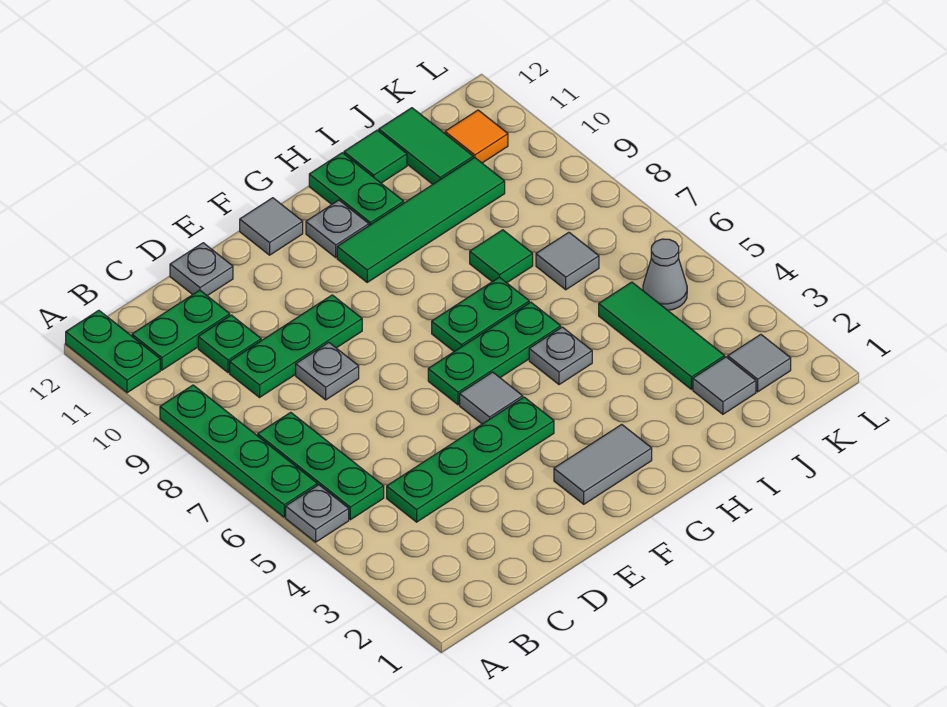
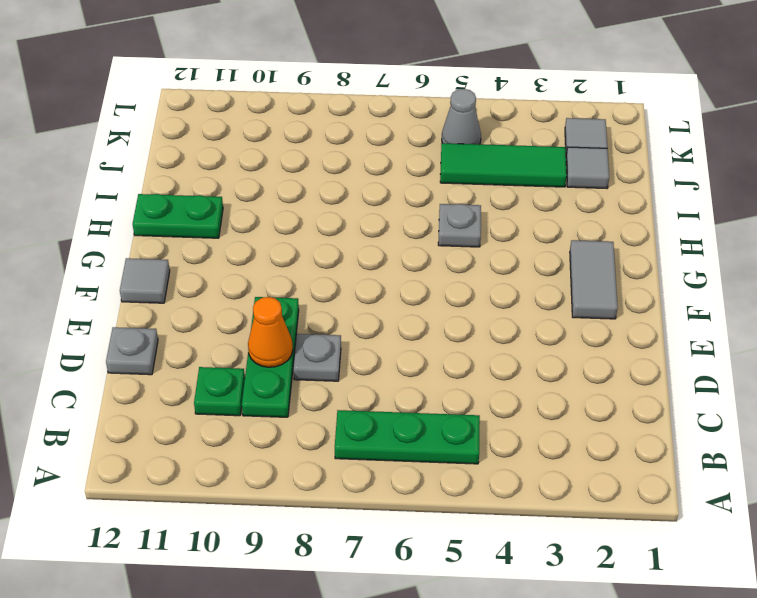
orange cone D9 level 2 -> none
none -> grey plate A5 level 1
none -> green plate A6:A9 level 1
none -> green plate A11:A12 level 1

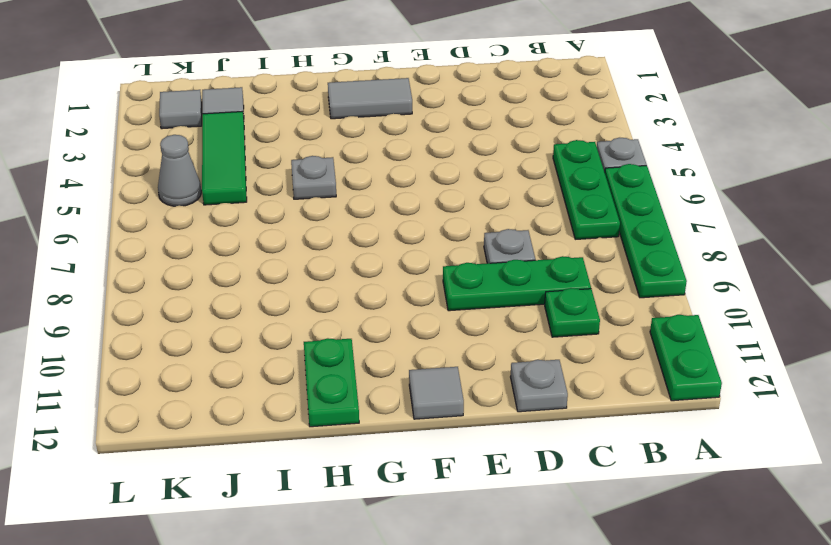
none -> green plate B11:C11 level 1
none -> green plate C4:F4 level 1
none -> grey tile F5 level 1

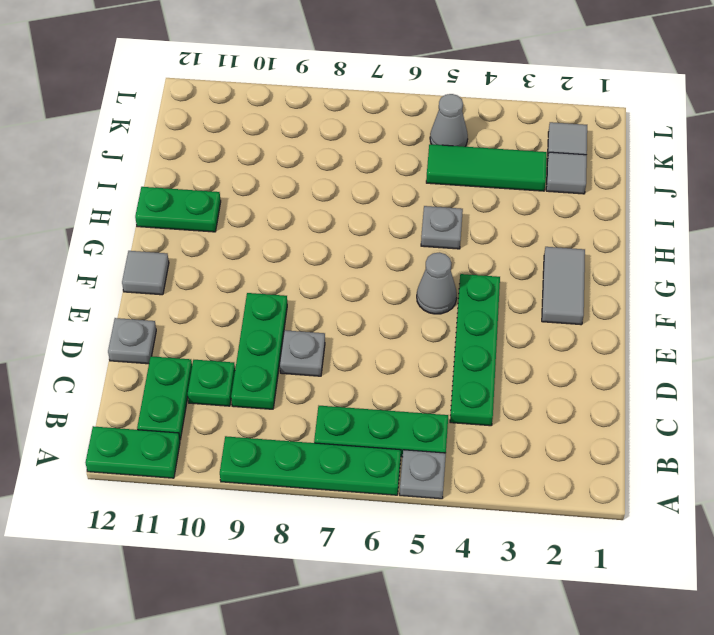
grey cone F5 level 1 -> grey tile F5 level 1
none -> green plate F6:H6 level 1
none -> green plate G7:H7 level 1
none -> green tile G10:J10 level 1

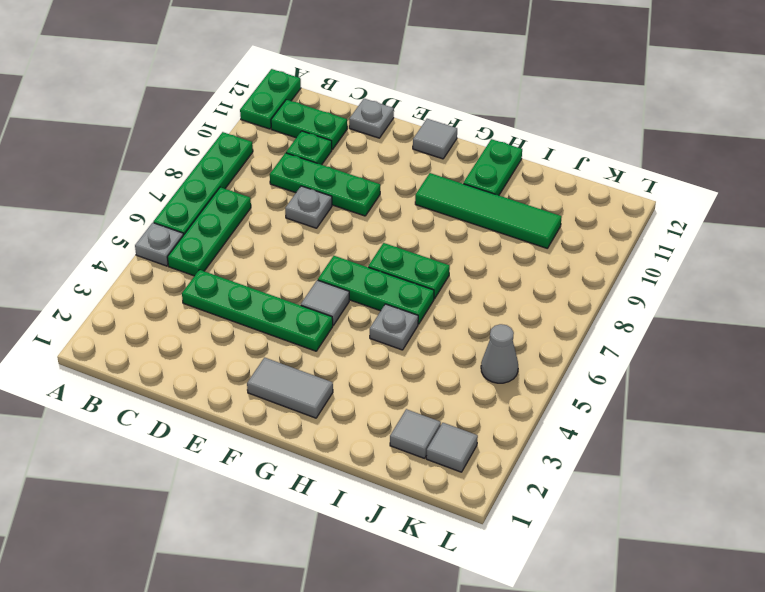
none -> grey plate G11 level 1
none -> green tile I8 level 1
none -> green tile I12 level 1

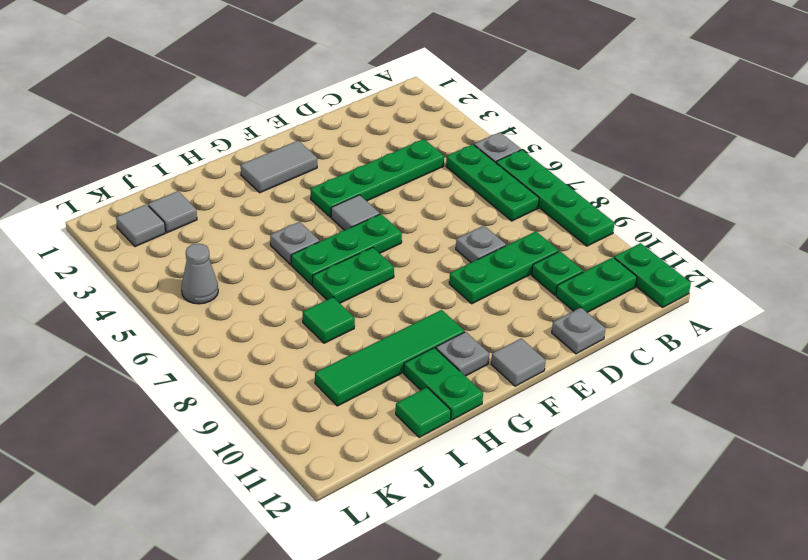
none -> green tile J3:J5 level 1
none -> grey tile J7 level 1
none -> green tile J11:J12 level 1

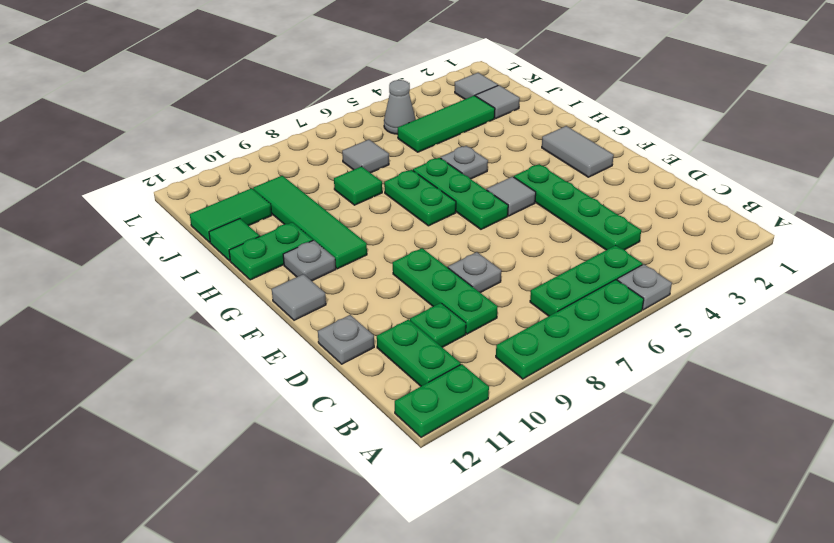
none -> orange tile K11 level 1

